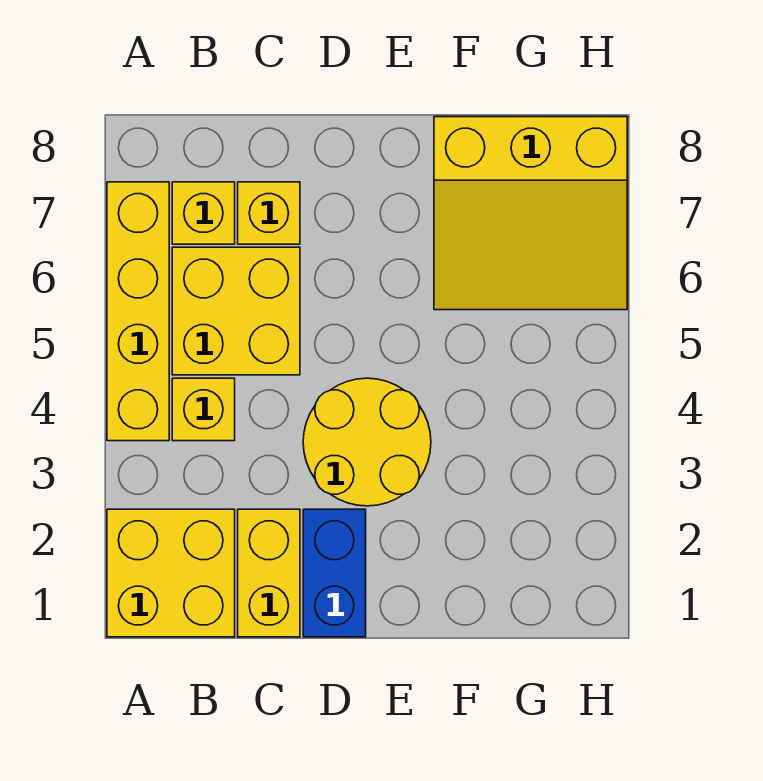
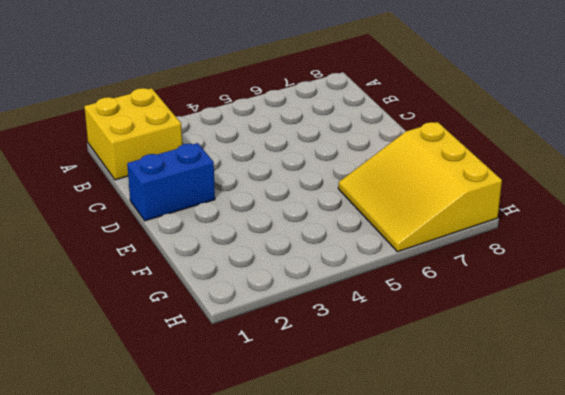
none -> yellow brick A4:A7 level 1
none -> yellow brick B4 level 1

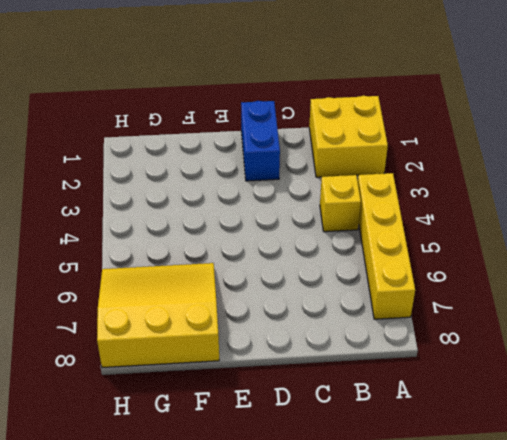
none -> yellow brick B5:C6 level 1
none -> yellow brick B7 level 1

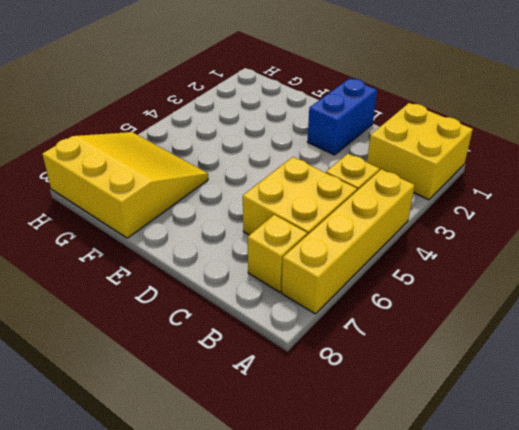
none -> yellow brick C1:C2 level 1
none -> yellow brick C7 level 1

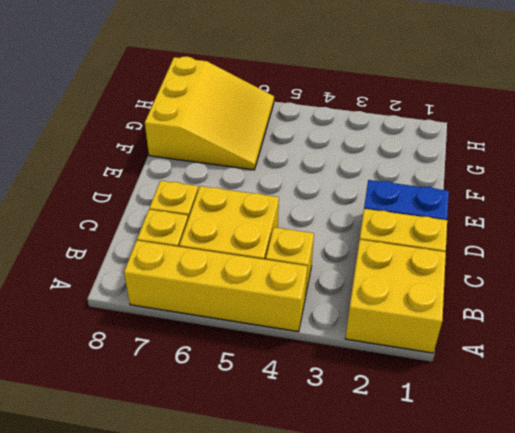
none -> yellow round brick D3:E4 level 1

